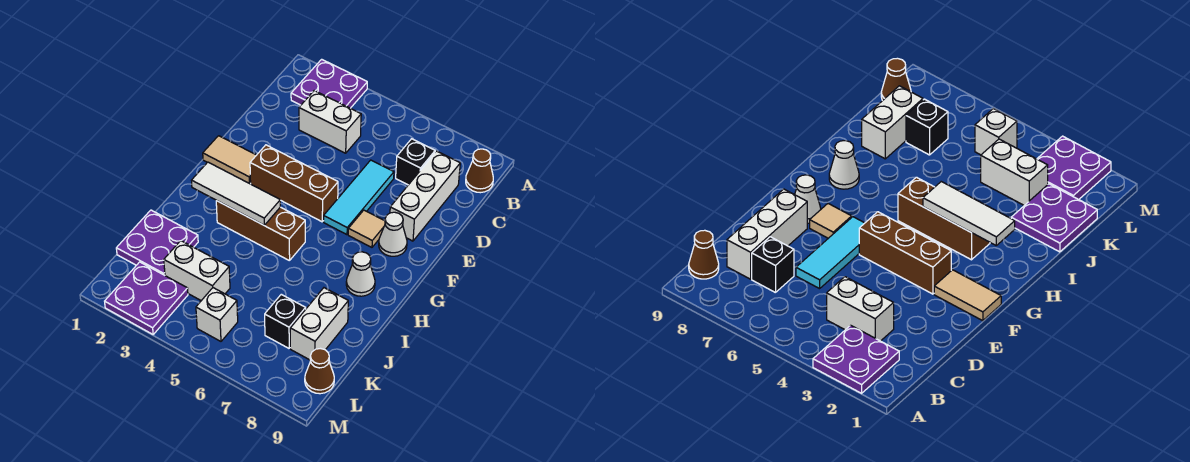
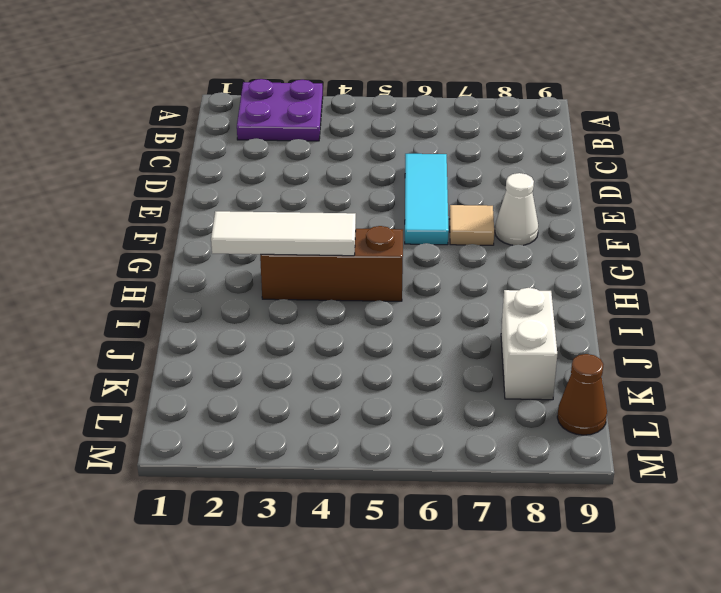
none -> brown cone B9 level 1
none -> white brick C3:C4 level 1
none -> black brick C7 level 1

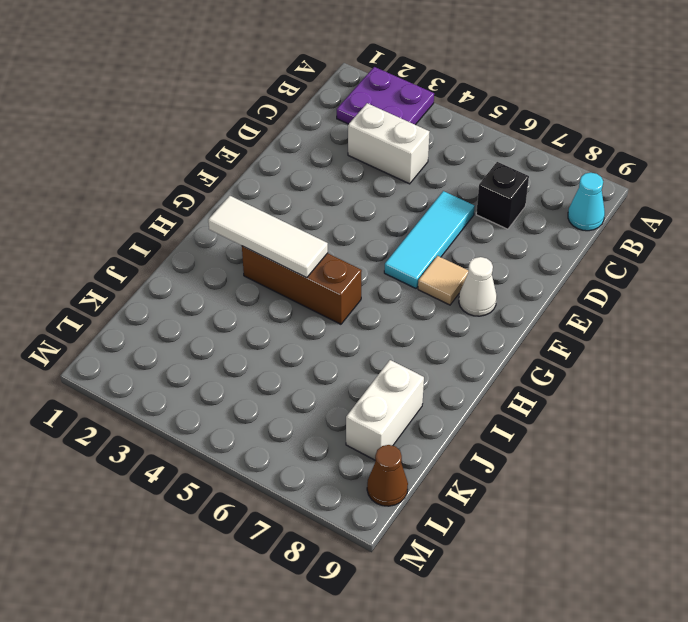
cyan cone B9 level 1 -> brown cone B9 level 1
none -> white brick C8:E8 level 1
none -> tan tile F1:F2 level 1
none -> brown brick F3:F5 level 1

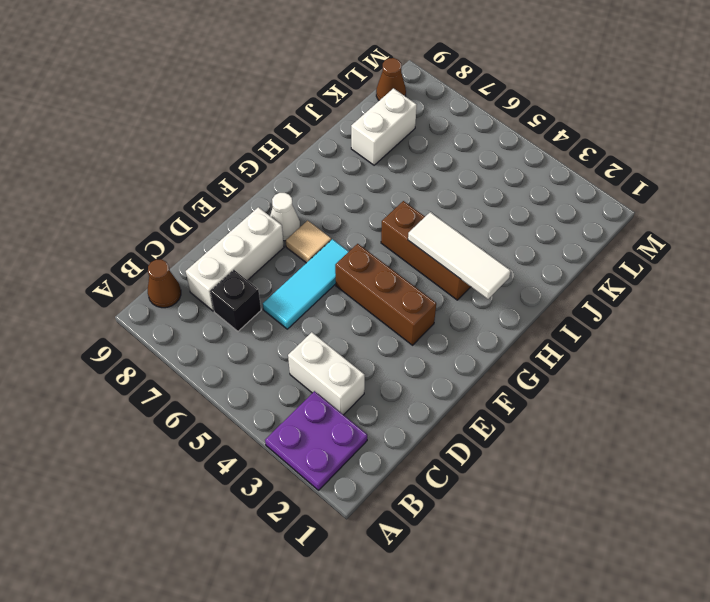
none -> tan tile F1:F2 level 1
none -> white cone H8 level 1
none -> purple plate J1:K2 level 1

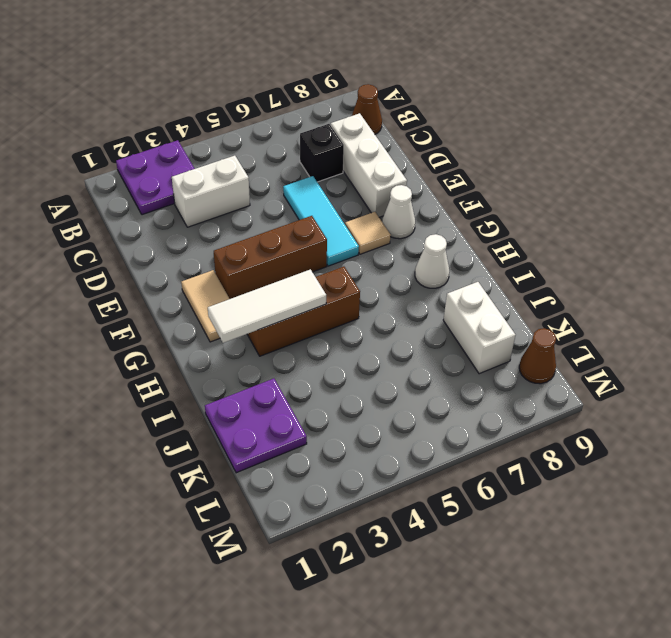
tan tile F2:G2 level 1 -> tan tile F1:F2 level 1
none -> white brick K3:K4 level 1
none -> black brick K7 level 1
none -> purple plate L2:M3 level 1

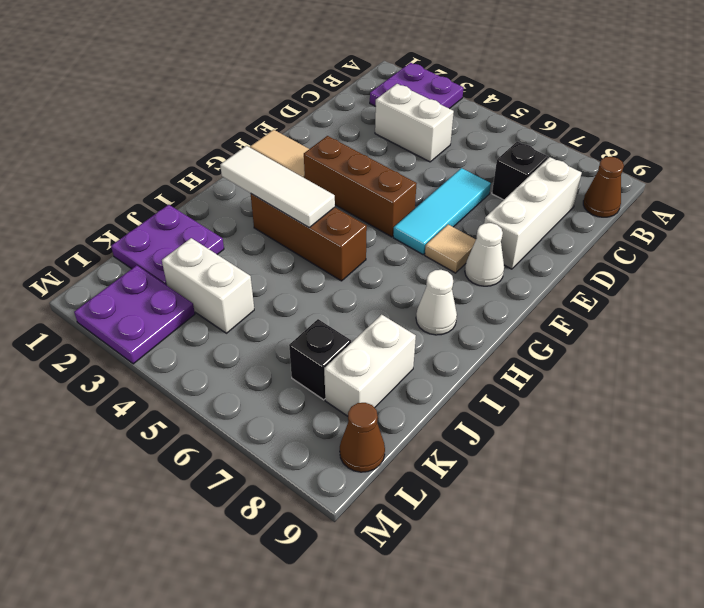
none -> white brick L5 level 1

